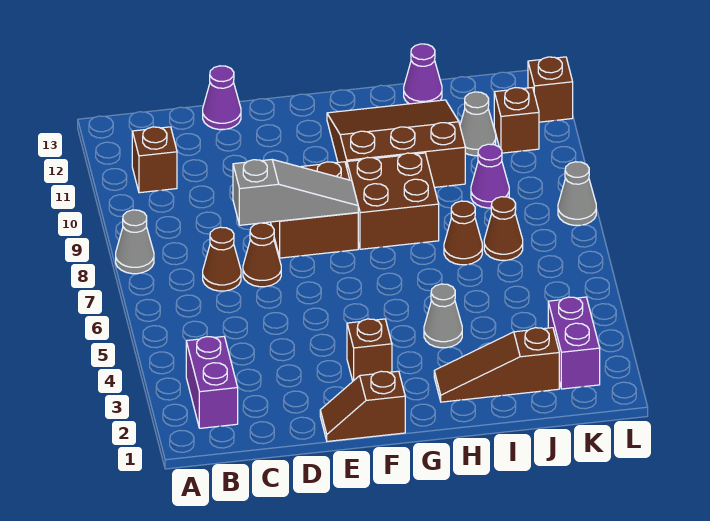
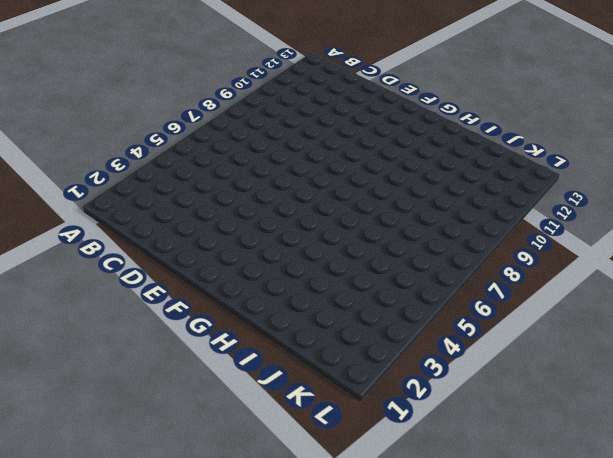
none -> grey cone A8 level 1
none -> purple brick B2:B3 level 1
none -> brown brick B11 level 1

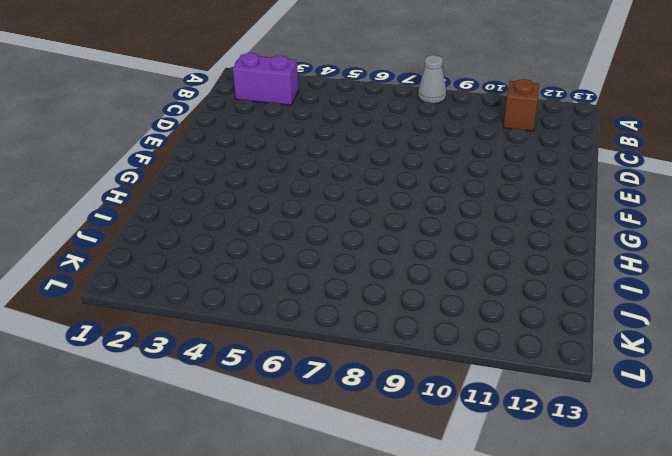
none -> brown cone C7 level 1
none -> brown cone D7 level 1
none -> purple cone D13 level 1

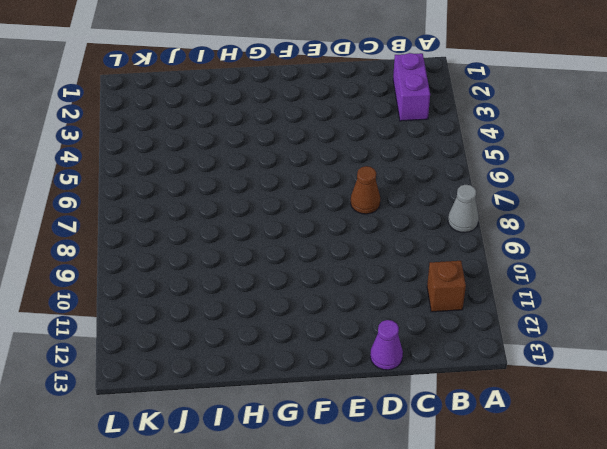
none -> brown cone C7 level 1
none -> brown slope E1:F1 level 1 top F
none -> brown brick E8:F9 level 1

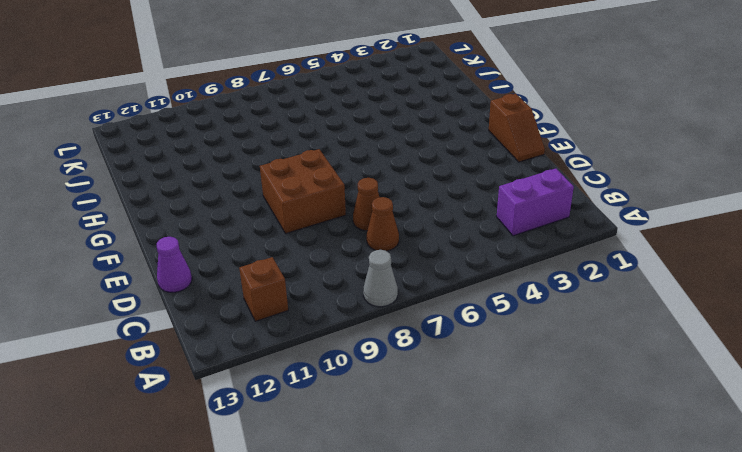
none -> brown brick F3 level 1
none -> brown brick G8:H9 level 1
none -> brown slope G10:I12 level 1 top 10

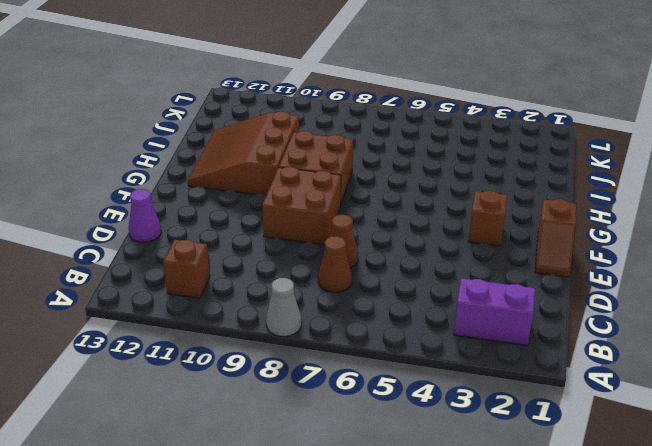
none -> brown slope H2:J2 level 1 top J
none -> grey cone H4 level 1
none -> brown cone I7 level 1

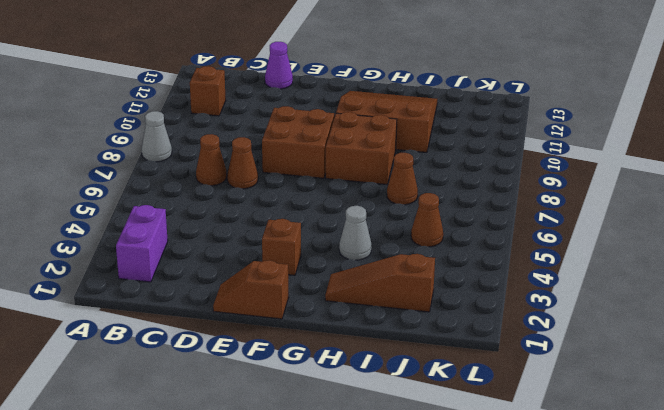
brown cone J5 level 1 -> brown cone J7 level 1
none -> purple cone I13 level 1
none -> purple cone J9 level 1
none -> grey cone J11 level 1

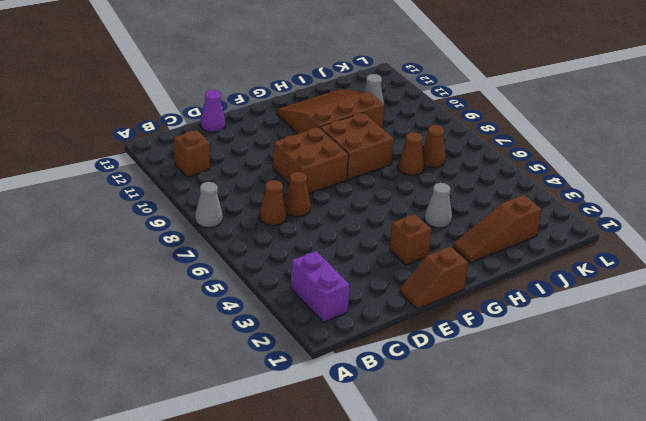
none -> purple cone I13 level 1
none -> purple cone J9 level 1
none -> purple brick K2:K3 level 1

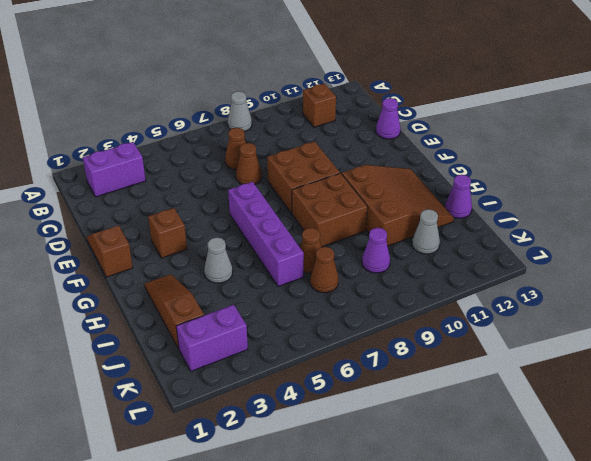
purple brick F6:I6 level 1 -> none
none -> brown brick K11 level 1
none -> grey cone L8 level 1
none -> brown brick L12 level 1

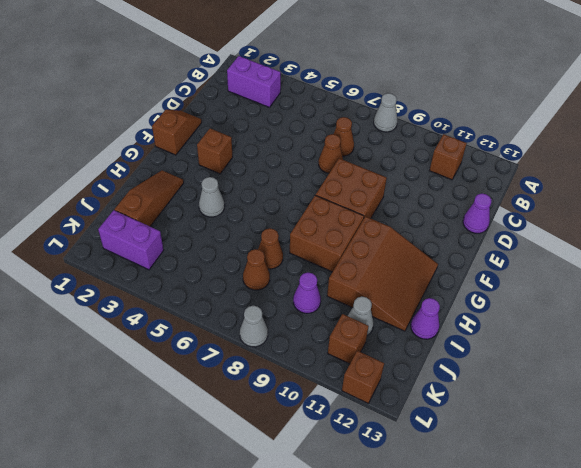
none -> grey slope D8:F8 level 2 top D

